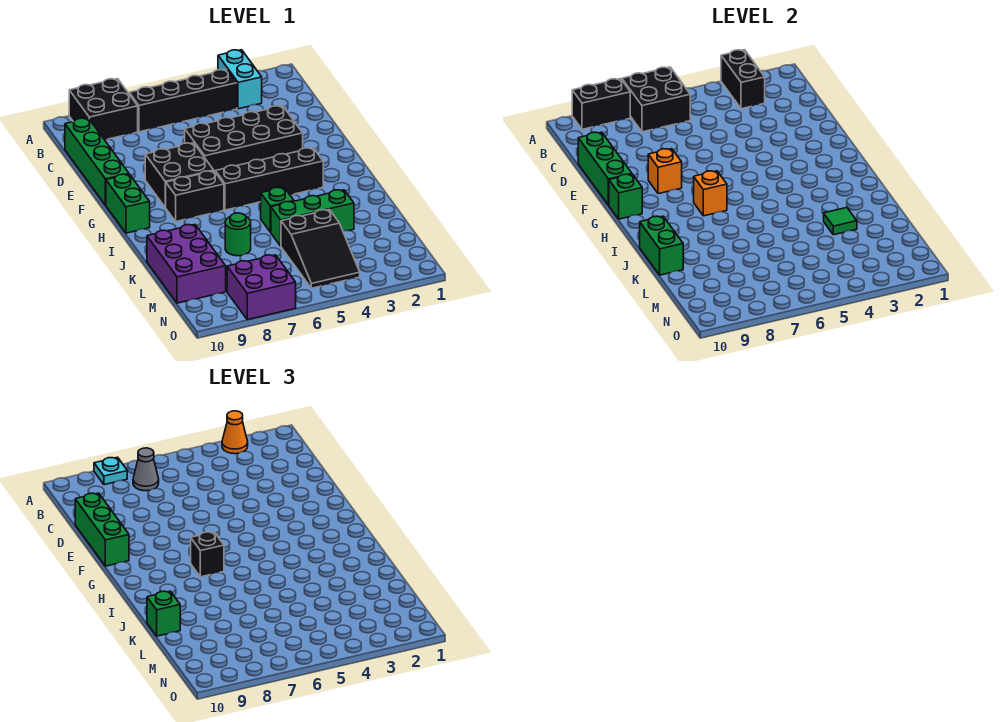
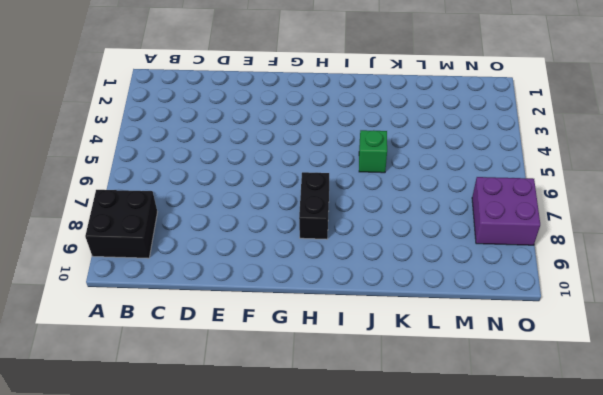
none -> cyan brick A3:B3 level 1
none -> black brick B4:B7 level 1
none -> green brick C10:F10 level 1
none -> black brick E3:F6 level 1

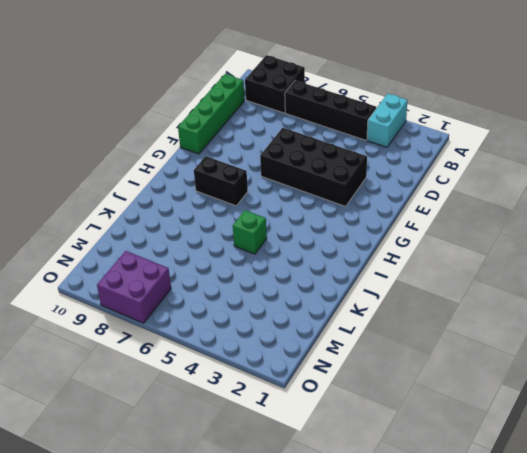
none -> black brick F7:G8 level 1
none -> green brick G10:H10 level 1
none -> black brick H3:H6 level 1
none -> green brick K3:K5 level 1

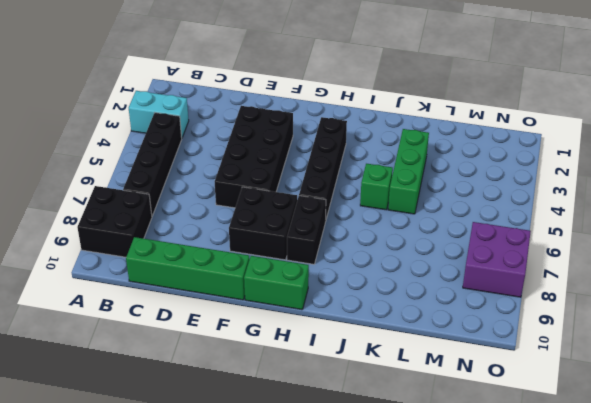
none -> green round brick K7 level 1
none -> purple brick K9:M10 level 1
none -> black slope L4:N5 level 1 top L
none -> black brick A3:B3 level 2

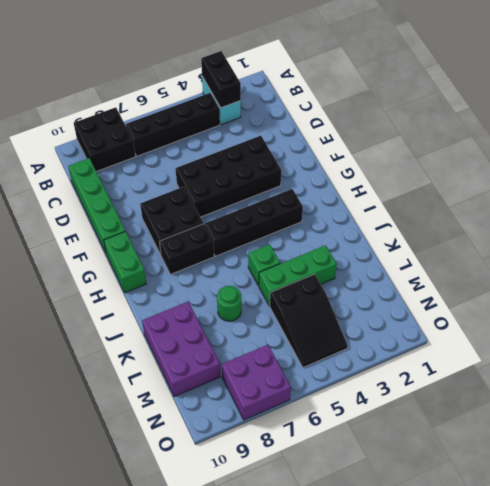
none -> black brick A6:B7 level 2
none -> black brick A8:A9 level 2
none -> green brick D10:F10 level 2
none -> orange brick F8 level 2

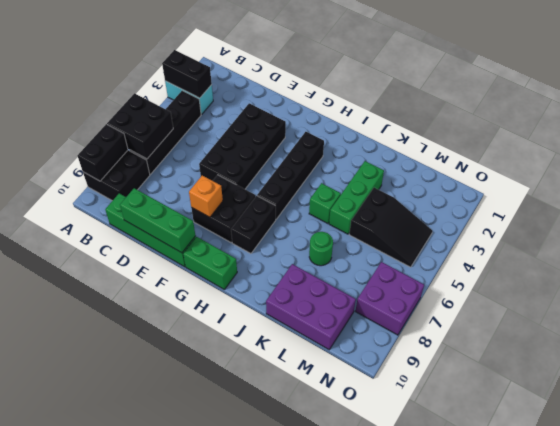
none -> green brick G10 level 2
none -> orange brick H7 level 2
none -> green brick J10:K10 level 2
none -> green tile K3 level 2

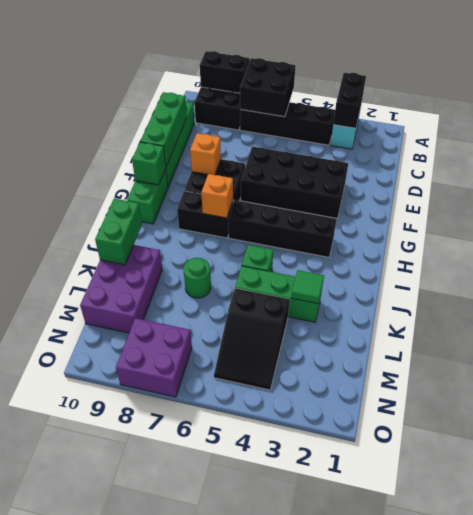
none -> orange cone A3 level 3
none -> cyan plate A8 level 3
none -> grey cone B7 level 3
none -> green brick D10:F10 level 3

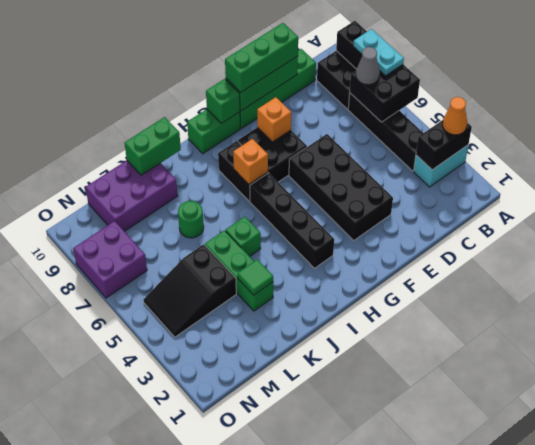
cyan plate A7:A8 level 3 -> cyan plate A8 level 3
none -> black brick H7 level 3
none -> green brick K10 level 3

